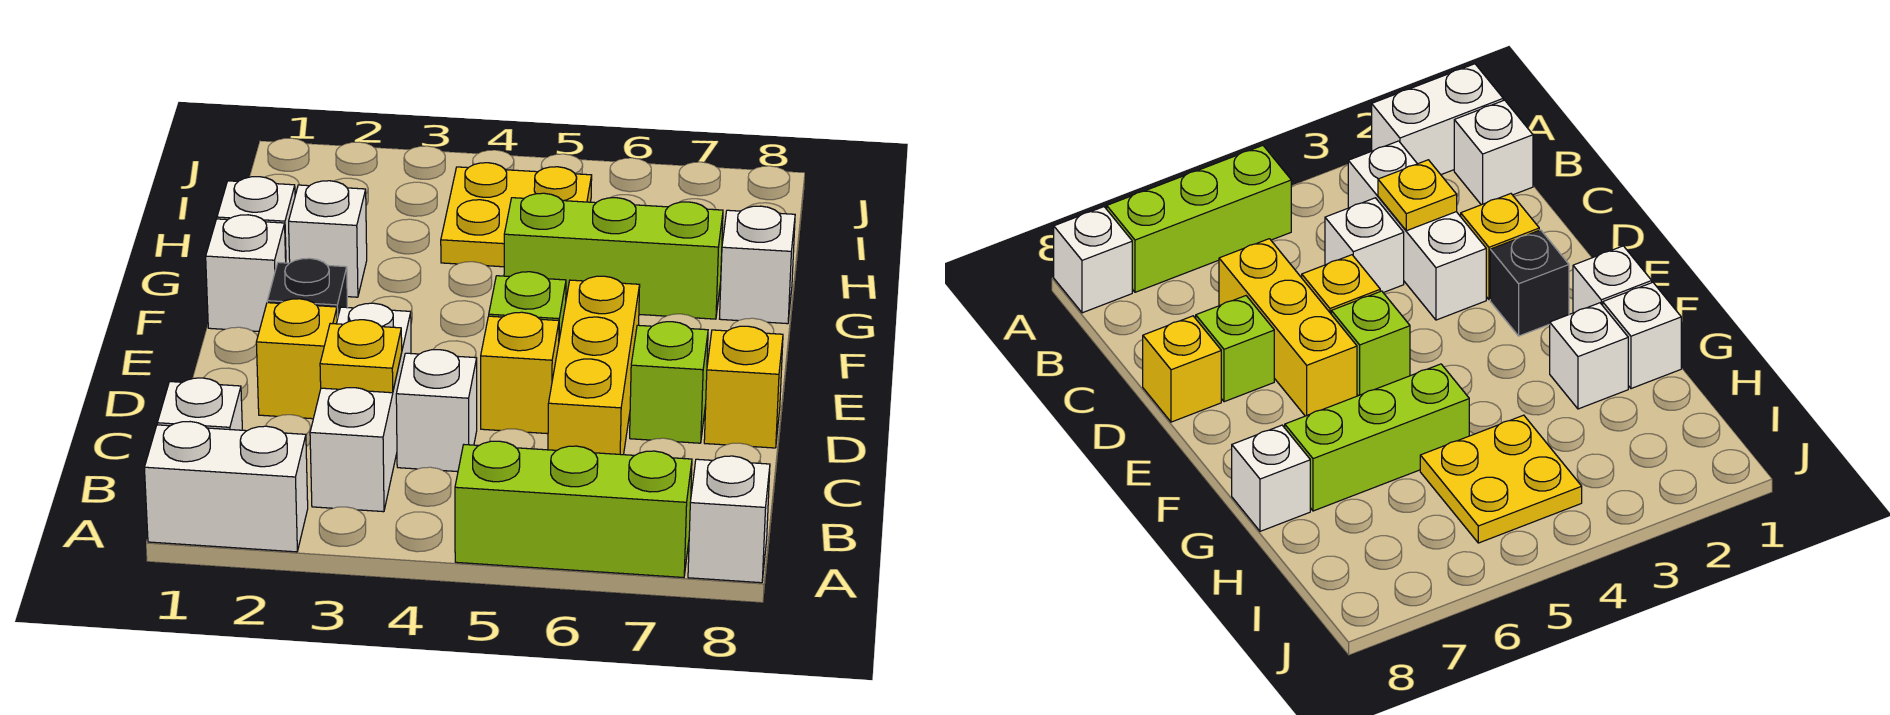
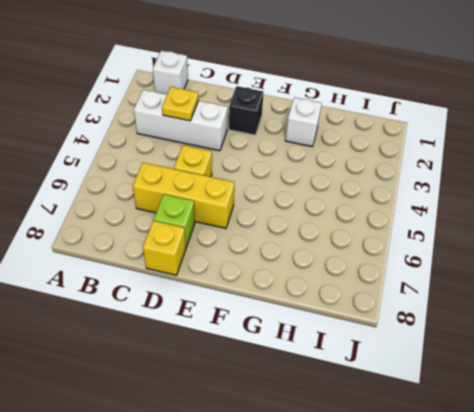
none -> white brick A1:A2 level 1
none -> lime brick A5:A7 level 1
none -> white brick A8 level 1

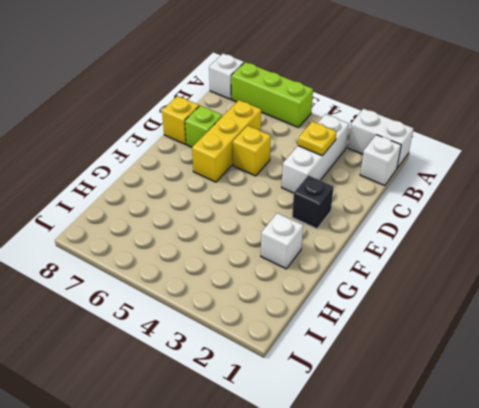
none -> white brick C4 level 1
none -> yellow brick D2 level 1
none -> lime brick E5 level 1

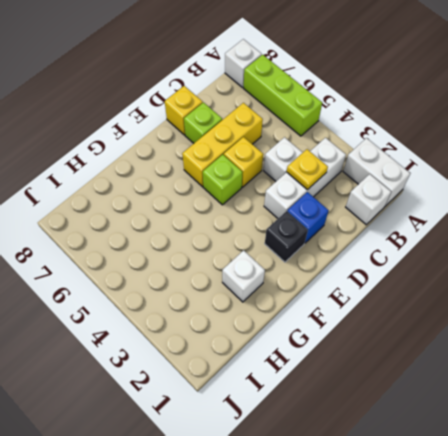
blue brick D2 level 1 -> yellow brick D2 level 1
none -> white brick F1 level 1
none -> white brick G1 level 1
none -> lime brick G5:G7 level 1

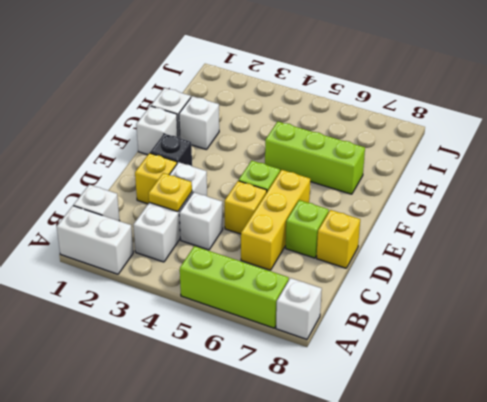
none -> white brick G8 level 1
none -> yellow plate H4:I5 level 1

